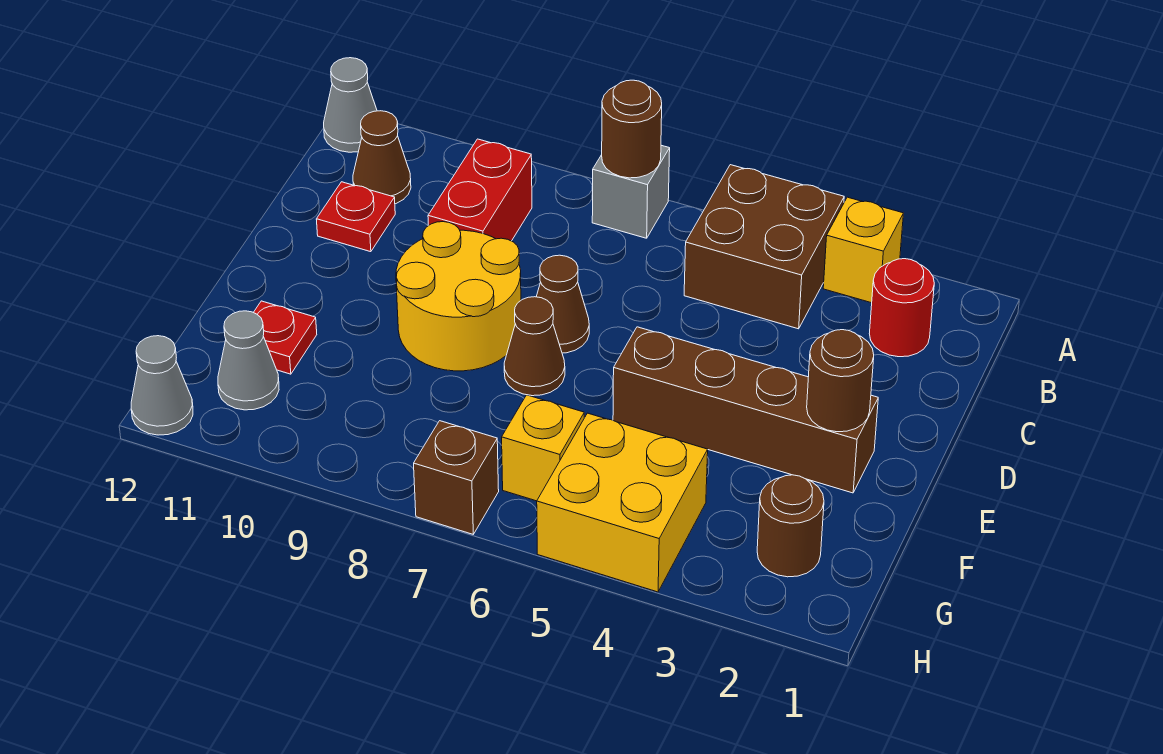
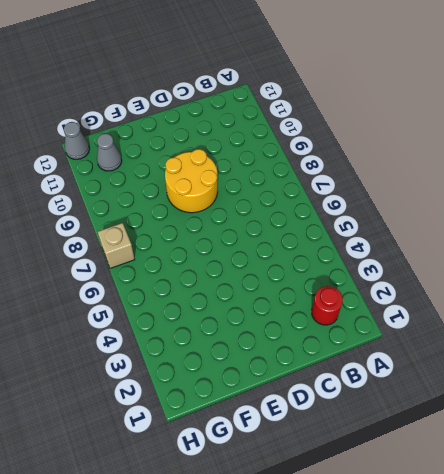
tan brick H7 level 1 -> brown brick H7 level 1
none -> yellow brick A3 level 1
none -> brown brick A4:B5 level 1
none -> grey brick A7 level 1

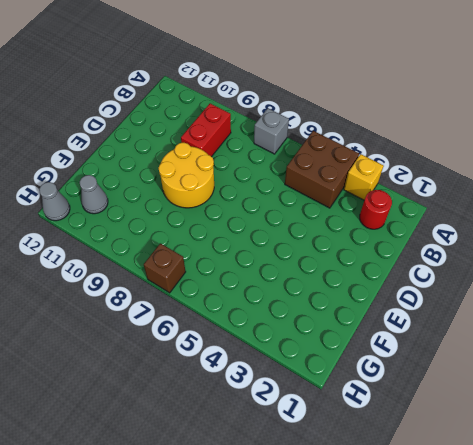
none -> grey cone A12 level 1
none -> brown cone B11 level 1
none -> red plate C11 level 1

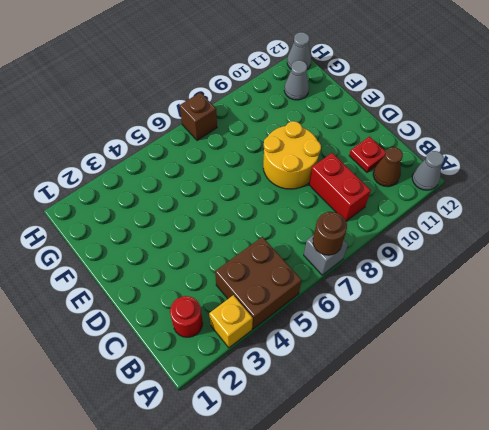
none -> brown cone D7 level 1
none -> brown brick E2:E5 level 1
none -> brown cone E7 level 1

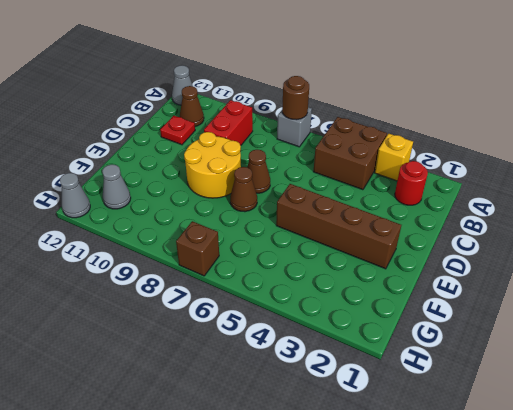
none -> red plate F11 level 1
none -> brown round brick G2 level 1
none -> yellow brick G4:H5 level 1

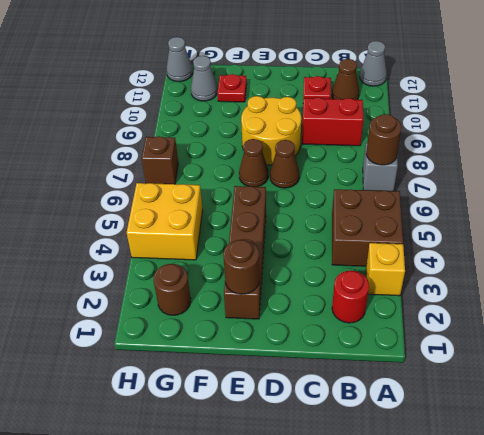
none -> yellow brick G6 level 1

